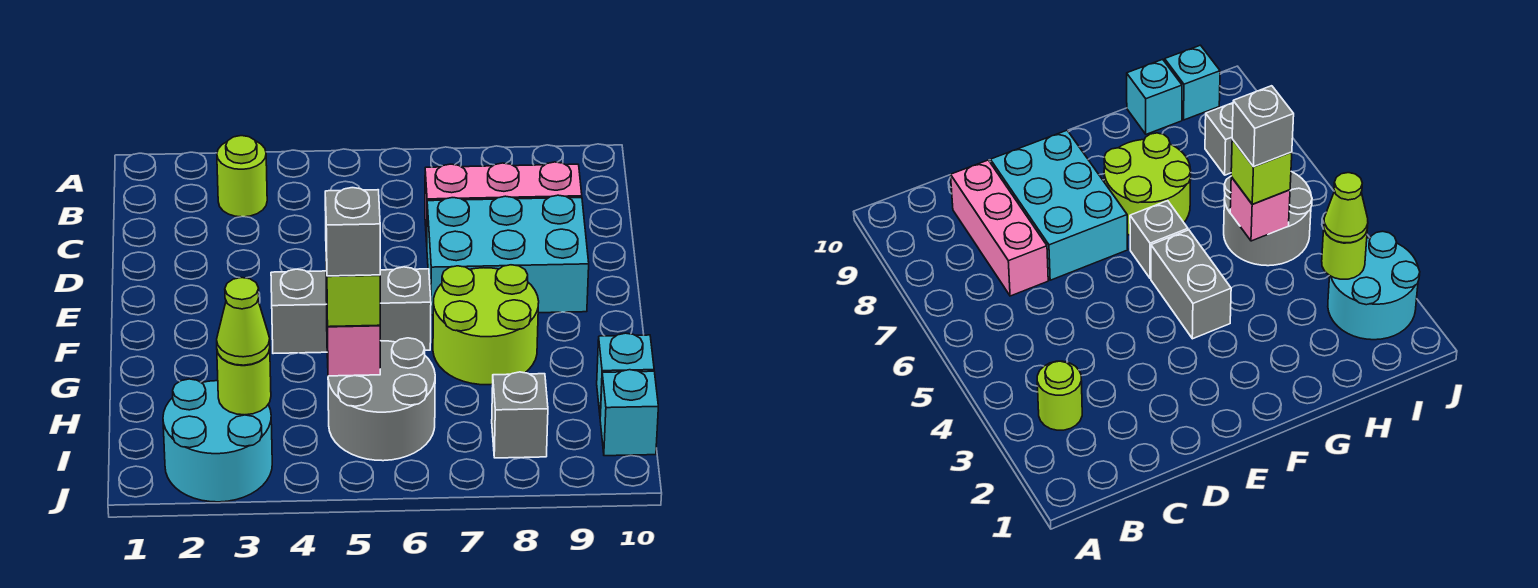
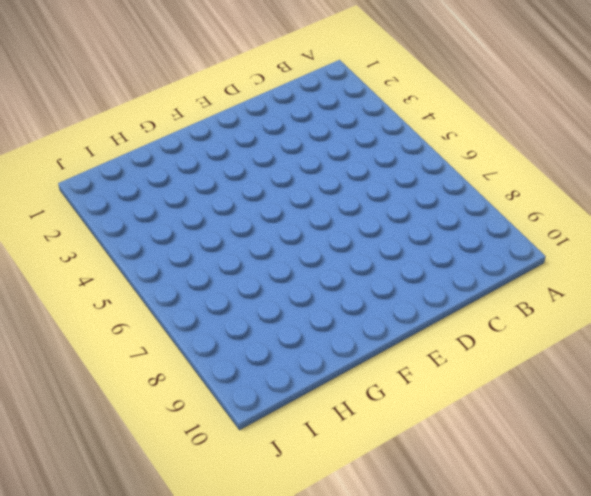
none -> lime round brick B3 level 1
none -> pink brick C7:C9 level 1
none -> cyan brick D7:E9 level 1

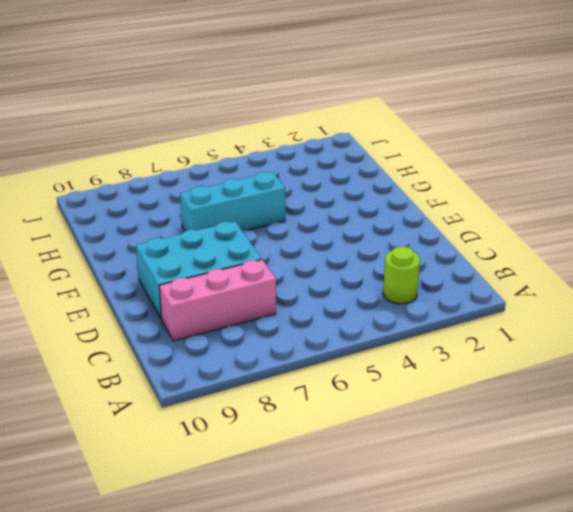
cyan brick G5:G7 level 1 -> lime round brick F7:G8 level 1
none -> grey brick F4:F5 level 1
none -> grey brick F6 level 1
none -> grey round brick H5:I6 level 1

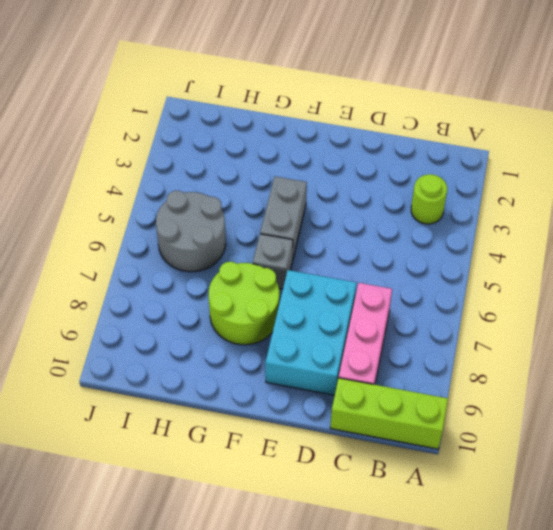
lime brick A10:C10 level 1 -> none
none -> cyan brick H10 level 1
none -> cyan round brick I2:J3 level 1
none -> grey brick I8 level 1

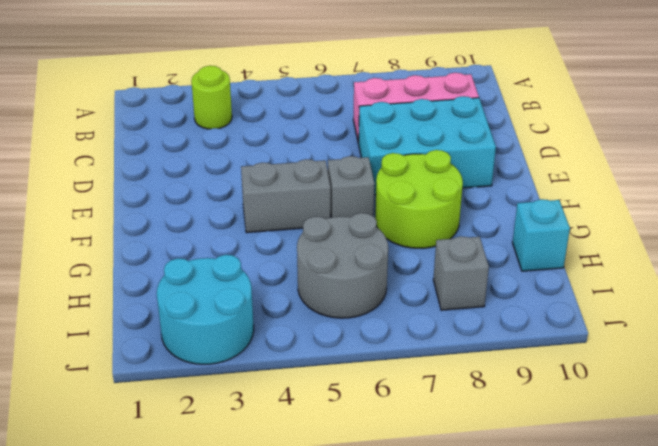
none -> cyan brick I10 level 1
none -> pink brick H5 level 2
none -> lime round brick I3 level 2

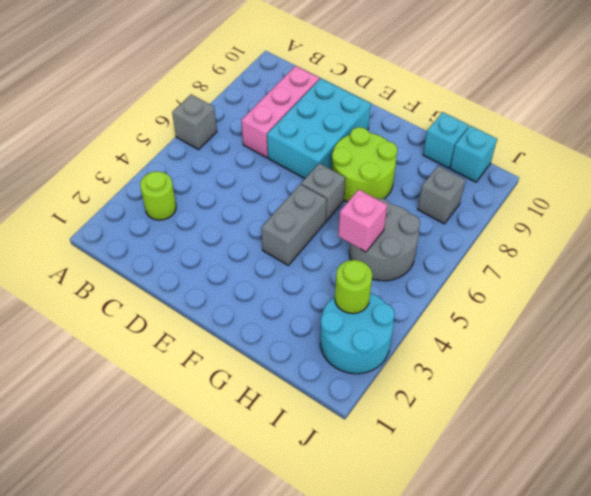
grey brick A6 level 1 -> grey brick H5 level 4
none -> lime brick H5 level 3
none -> lime cone I3 level 3

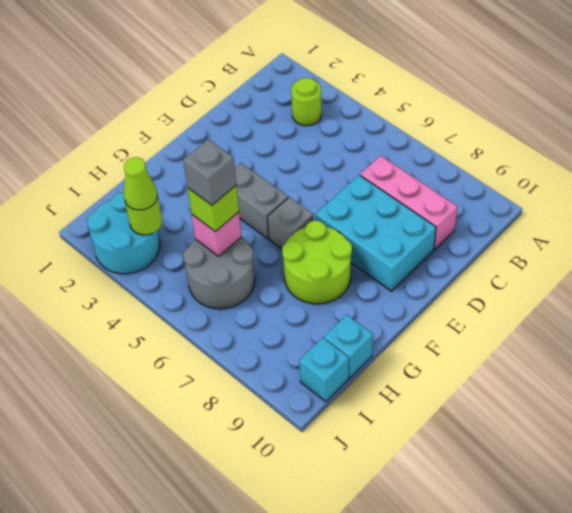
none -> grey brick I8 level 1

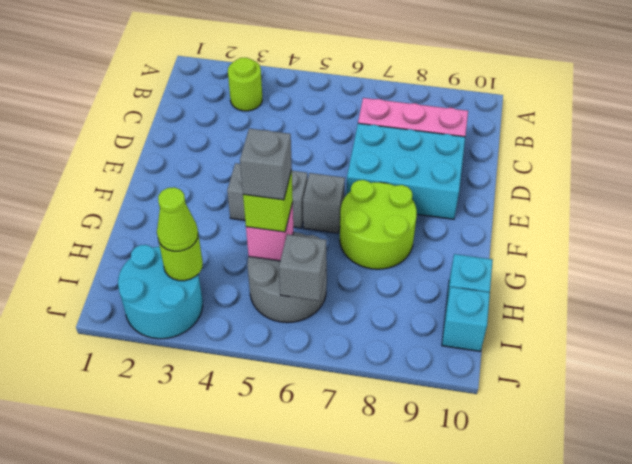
grey brick I6 level 2 -> grey brick I8 level 1

